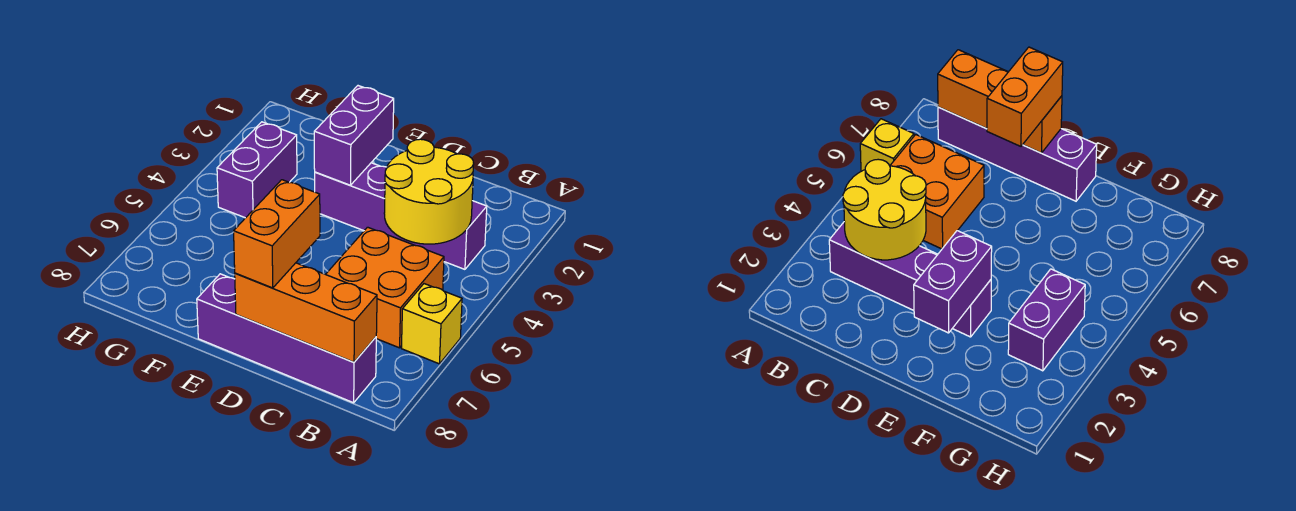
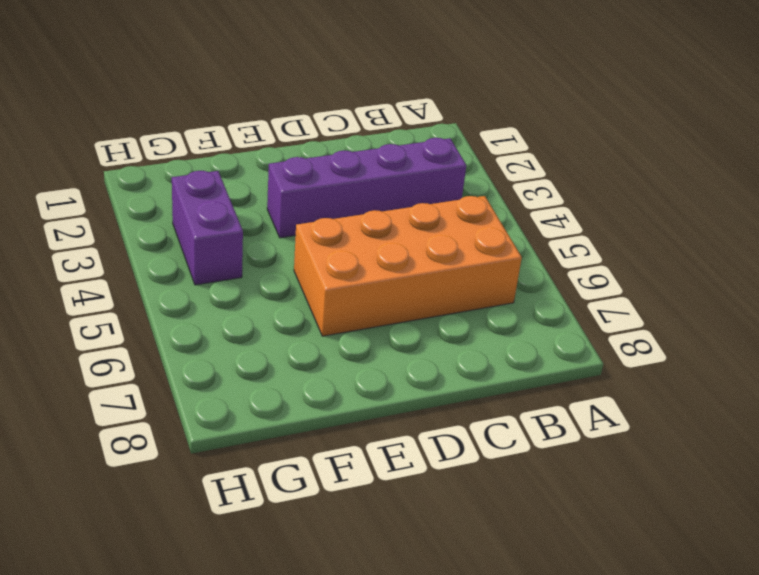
orange brick B5:E6 level 1 -> orange brick B5:C6 level 1
none -> yellow brick A6 level 1
none -> purple brick B8:E8 level 1

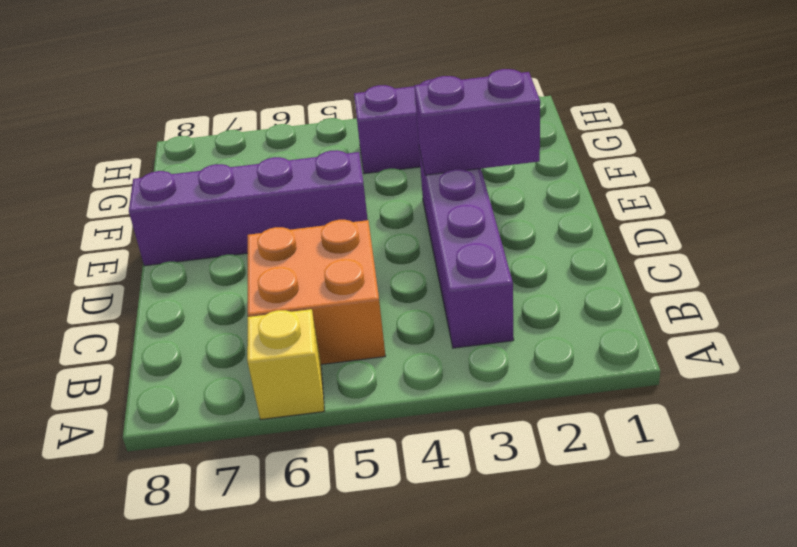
purple brick E5:E8 level 1 -> purple brick B8:E8 level 1
none -> yellow round brick B3:C4 level 2
none -> orange brick B8:D8 level 2

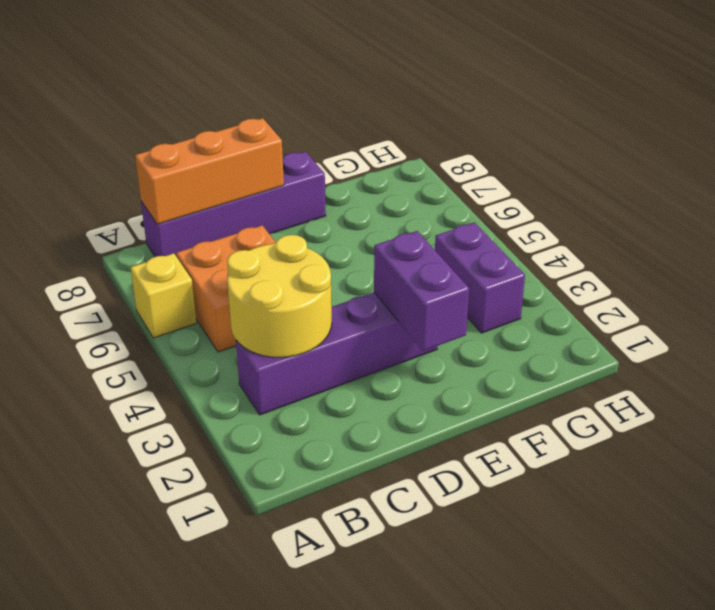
none -> orange brick D7:D8 level 3

